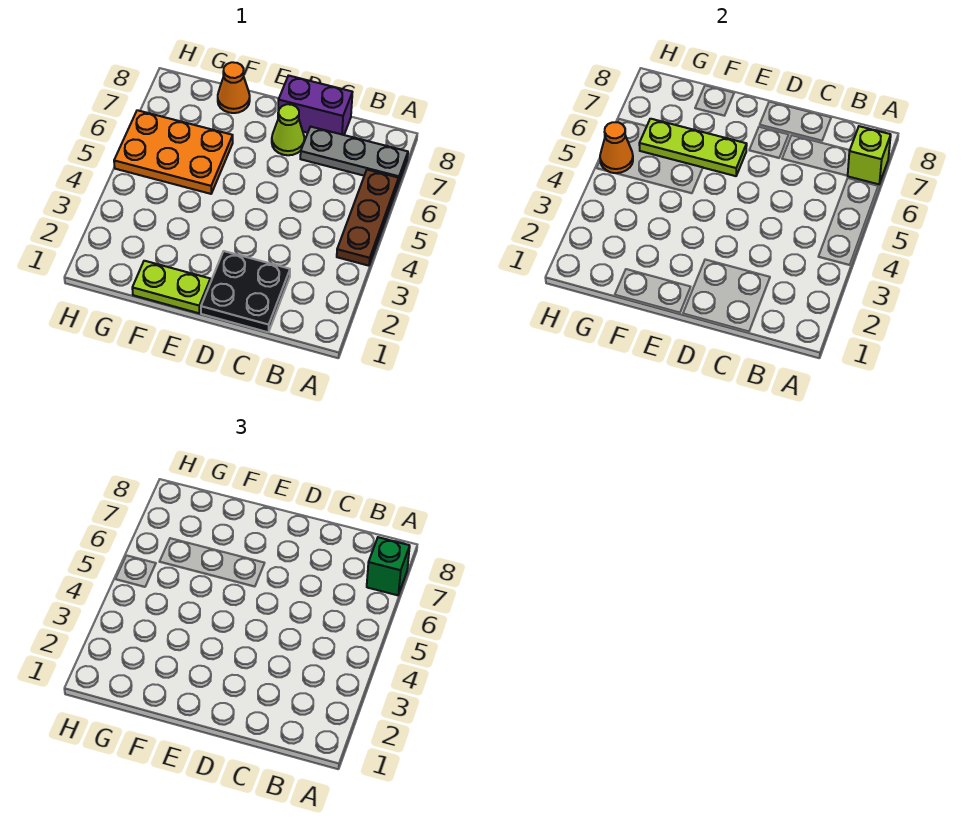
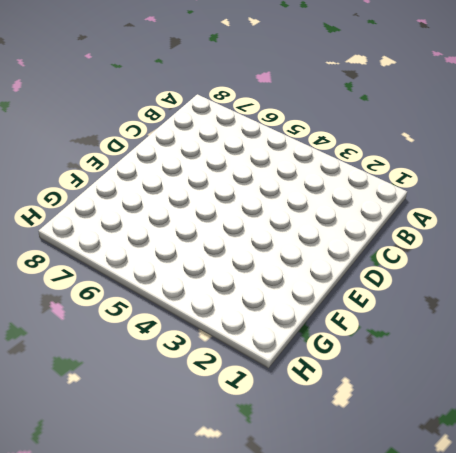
none -> brown plate A4:A6 level 1
none -> grey plate A7:C7 level 1
none -> black plate C1:D2 level 1

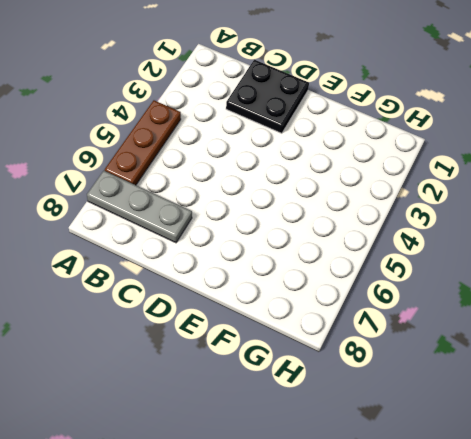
none -> purple brick C8:D8 level 1
none -> lime cone D7 level 1
none -> lime plate E1:F1 level 1

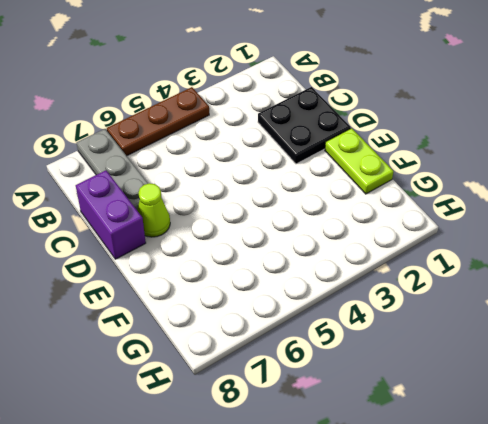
none -> orange plate F5:H6 level 1
none -> orange cone F8 level 1
none -> lime brick A7 level 2

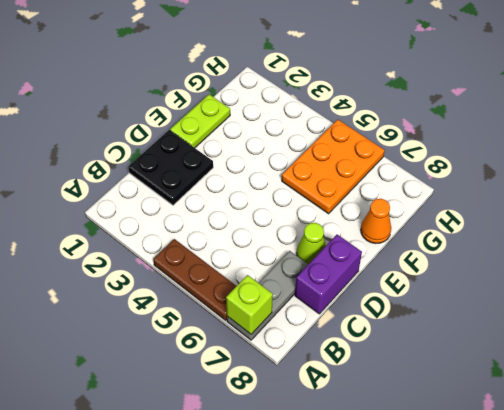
none -> lime plate E6:G6 level 2
none -> orange cone H5 level 2
none -> green brick A7 level 3

